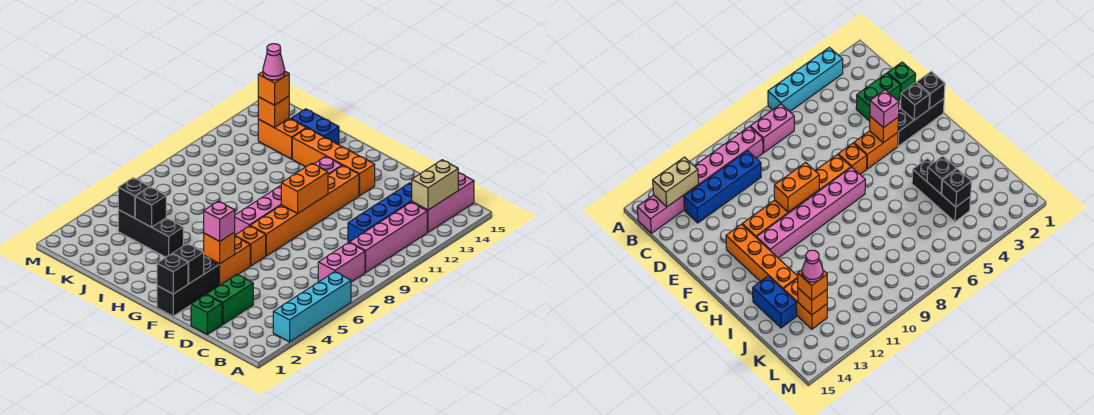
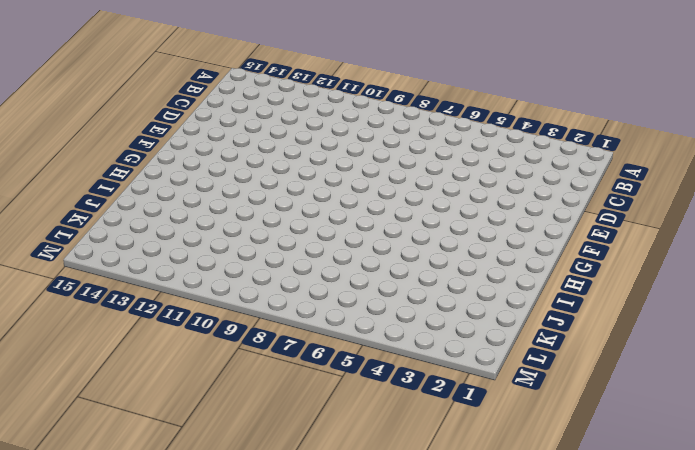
none -> cyan brick A3:A6 level 1
none -> pink brick B7:B8 level 1
none -> pink brick B9:B12 level 1

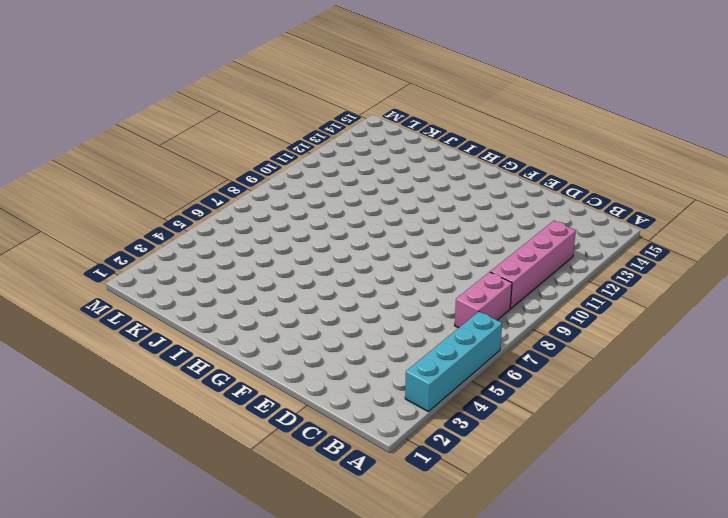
none -> pink brick B13:B15 level 1
none -> blue brick C10:C13 level 1
none -> green brick D1 level 1

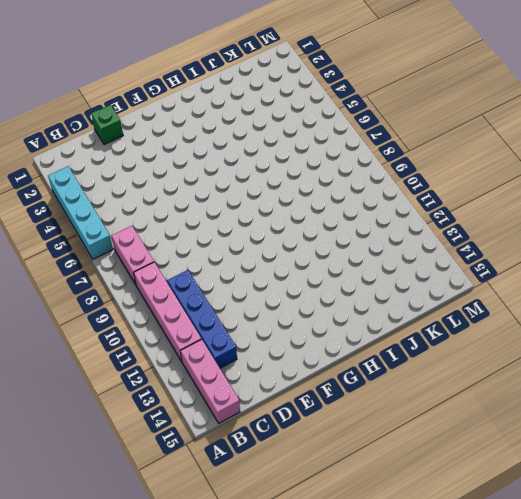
none -> green brick D2:D3 level 1
none -> black brick F1:F3 level 1
none -> orange brick F4:F5 level 1

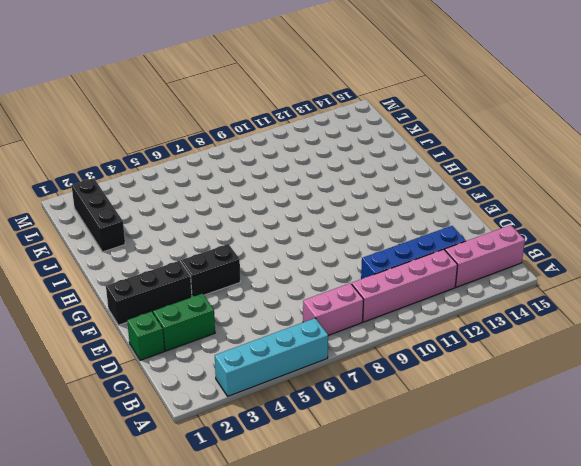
black brick F4:F5 level 1 -> orange brick F4:F5 level 1
black brick J2:L2 level 1 -> black brick I4:K4 level 1
none -> orange brick F6 level 1
none -> orange brick F7:F12 level 1
none -> orange brick F13:I13 level 1

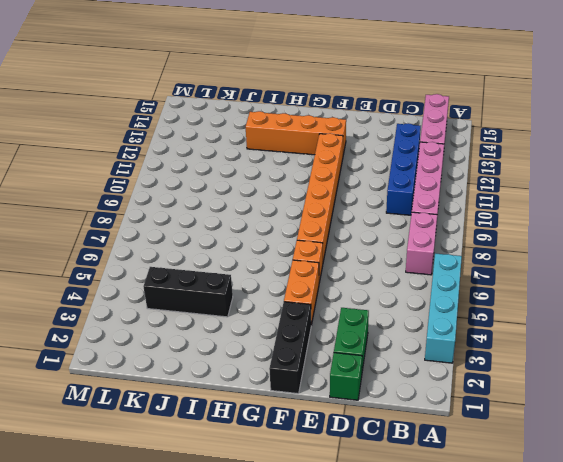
none -> pink brick G7:G12 level 1
none -> blue brick I14:J14 level 1
none -> orange brick J13:K13 level 1

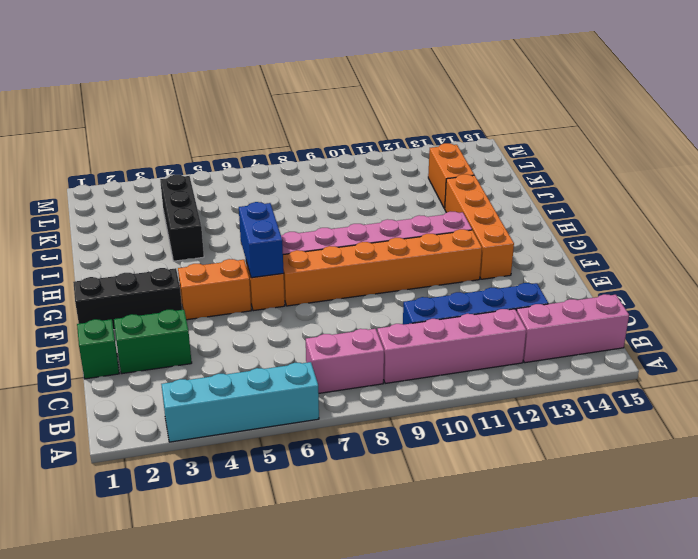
blue brick F6:G6 level 2 -> blue brick I14:J14 level 1
none -> tan brick B13:B14 level 2
none -> black brick F1 level 2
none -> black brick F2 level 2

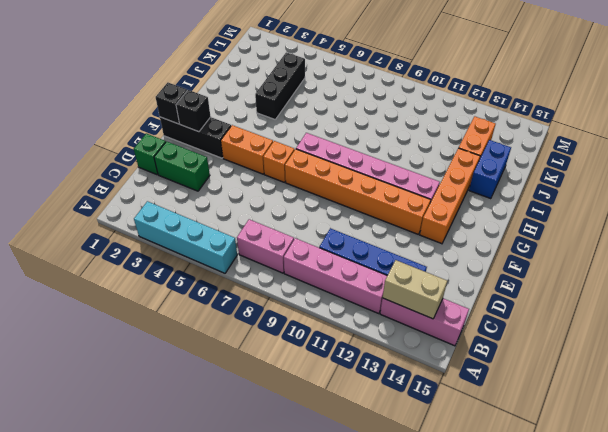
none -> orange brick F4 level 2
none -> orange brick F9:F10 level 2
none -> black brick J4 level 2

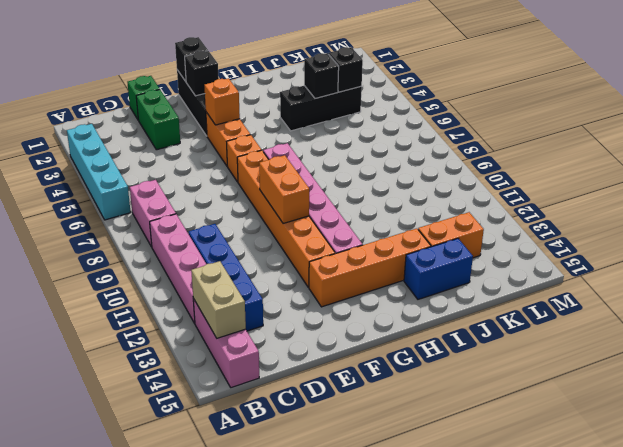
none -> orange brick K13 level 2
none -> pink brick F4 level 3
none -> orange brick K13 level 3

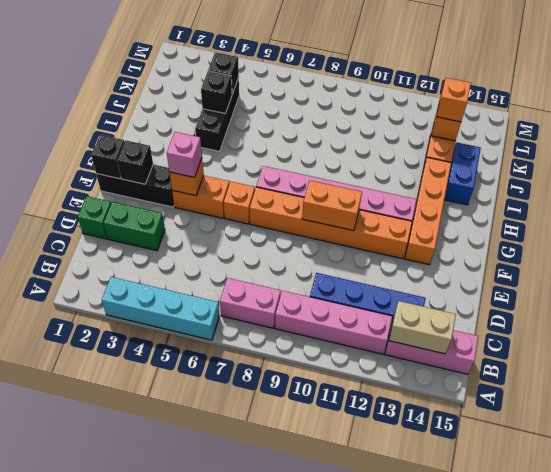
none -> pink cone K13 level 4

